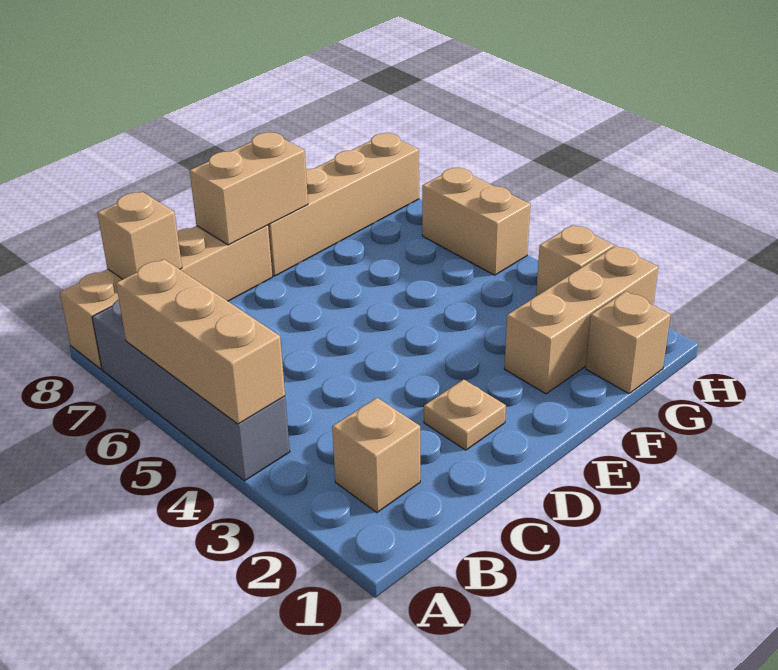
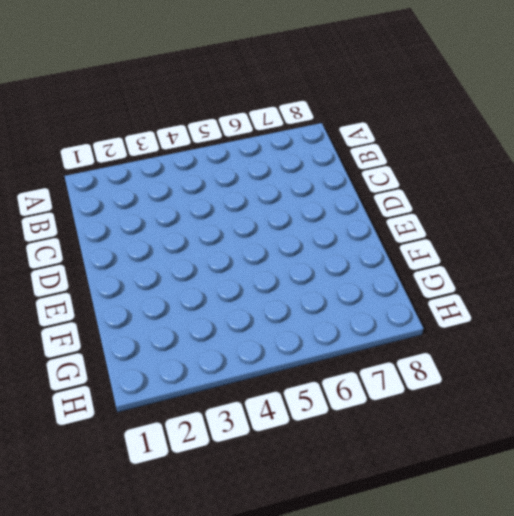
none -> grey brick A4:A7 level 1
none -> tan brick A8:D8 level 1
none -> tan brick B2 level 1

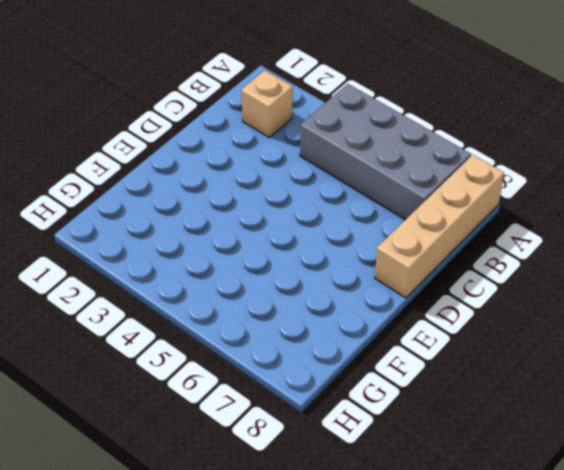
grey brick A4:B7 level 1 -> grey brick A4:A7 level 1
none -> tan plate D2 level 1
none -> tan brick E8:H8 level 1
none -> tan brick F2:H2 level 1

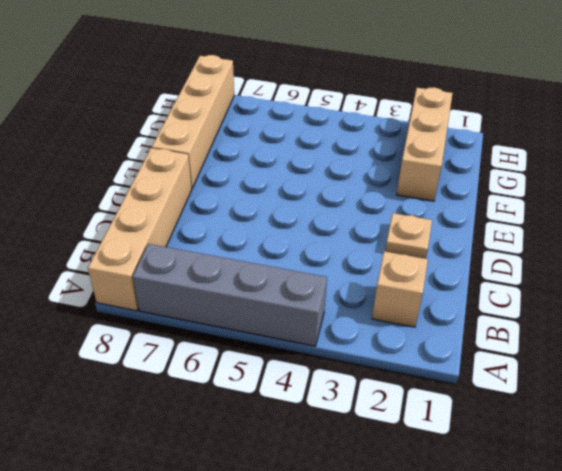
none -> tan brick G1 level 1
none -> tan brick H3 level 1
none -> tan brick H5:H6 level 1

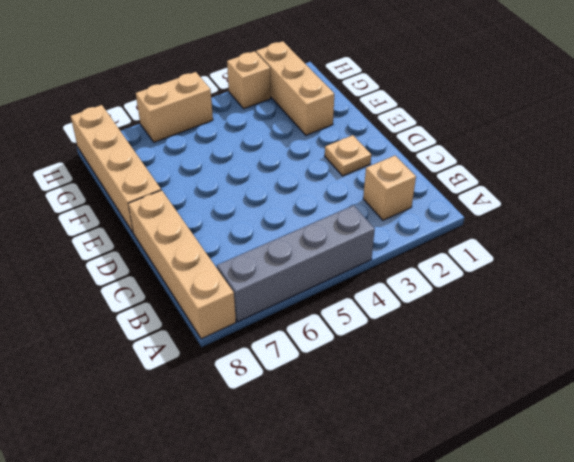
none -> tan brick G1 level 1
none -> tan brick A4:A6 level 2
none -> tan brick B8 level 2

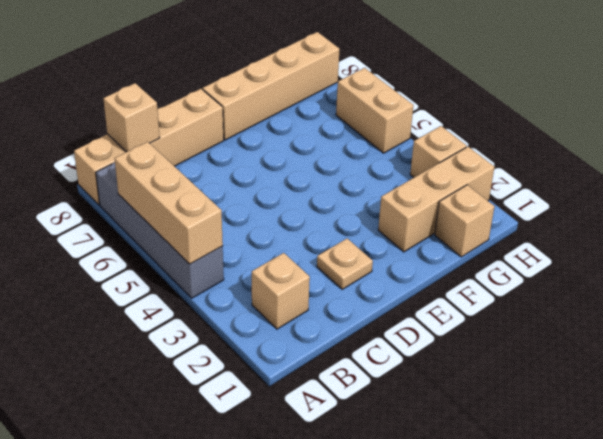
none -> tan brick D8:E8 level 2

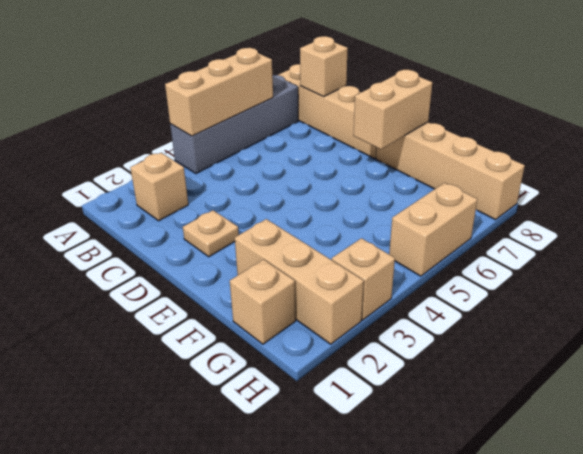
tan brick E7:E8 level 2 -> tan brick D8:E8 level 2

